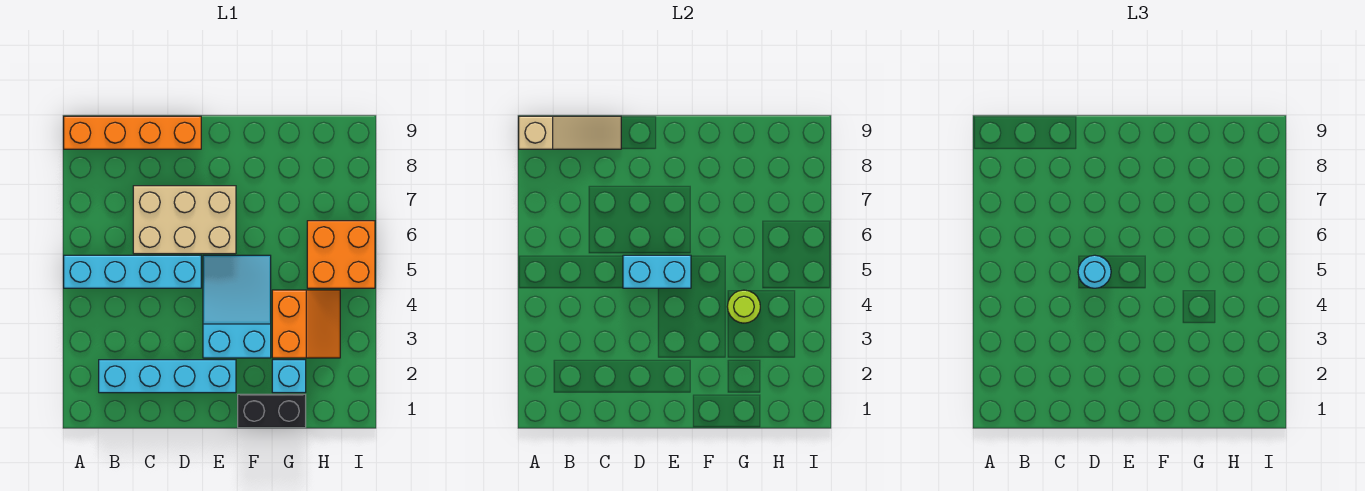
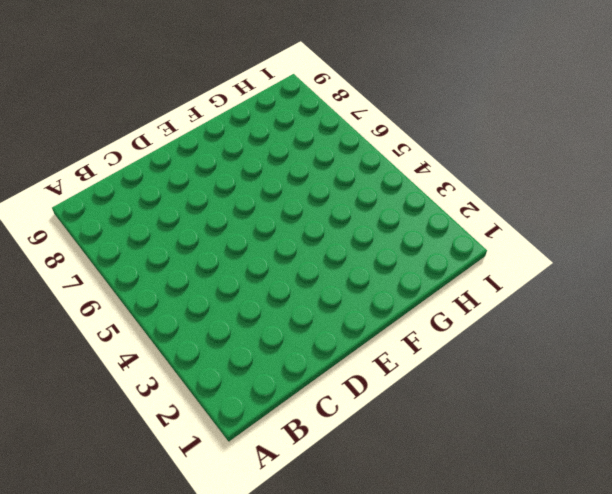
none -> cyan brick A5:D5 level 1
none -> orange brick A9:D9 level 1
none -> cyan brick B2:E2 level 1

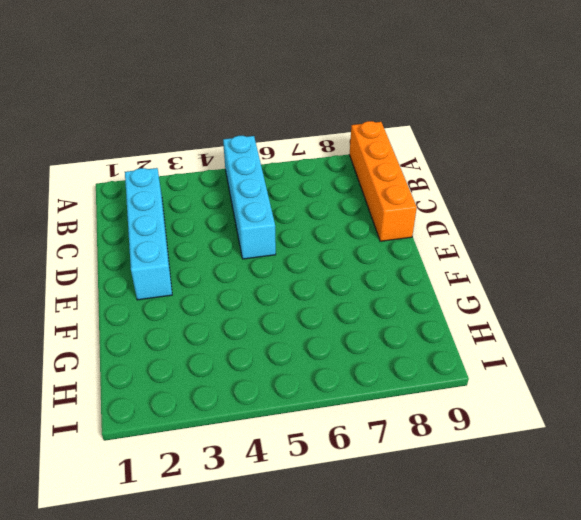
none -> tan brick C6:E7 level 1
none -> cyan slope E3:F5 level 1 top 3
none -> black brick F1:G1 level 1

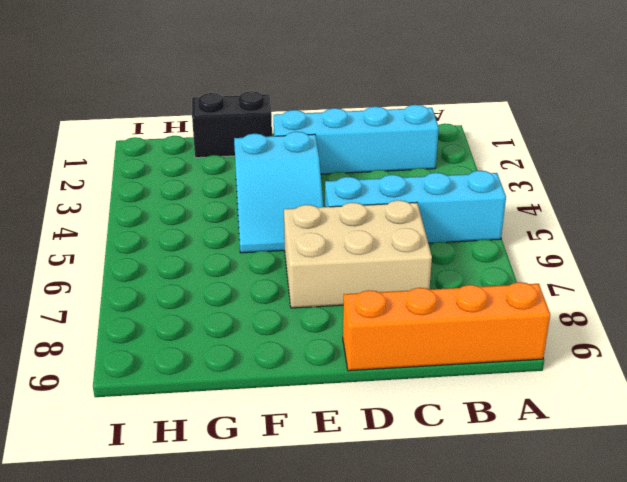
none -> cyan brick G2 level 1
none -> orange slope G3:H4 level 1 top G
none -> orange brick H5:I6 level 1

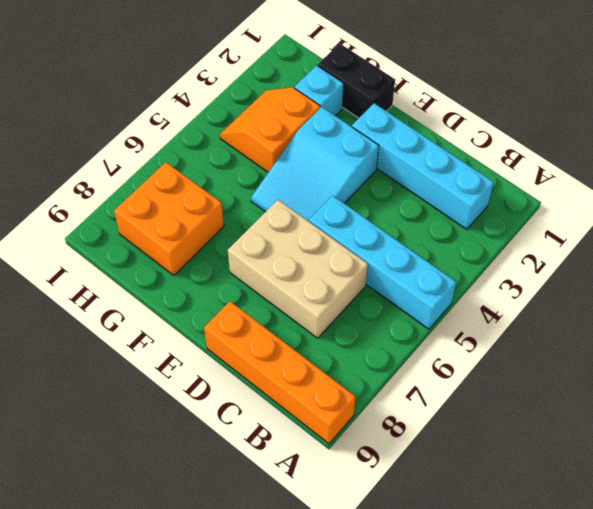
orange brick G7:H8 level 1 -> orange brick H5:I6 level 1
none -> tan slope A9:C9 level 2 top A
none -> cyan brick D5:E5 level 2
none -> lime round brick G4 level 2

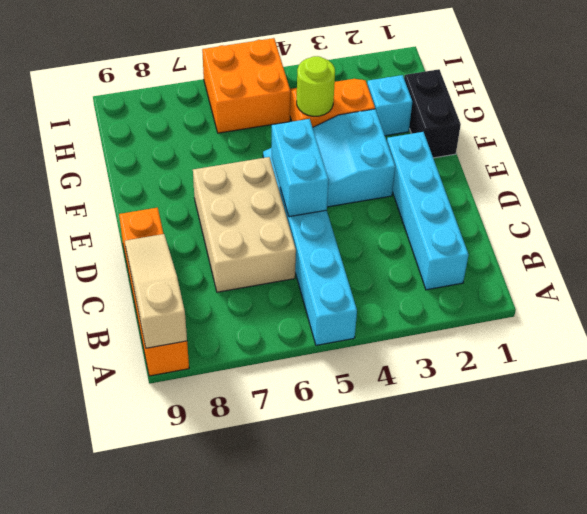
none -> cyan round brick D5 level 3

